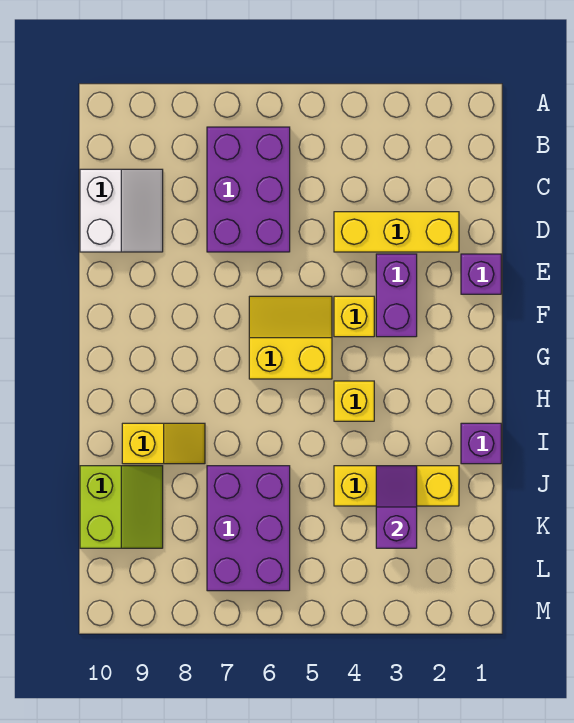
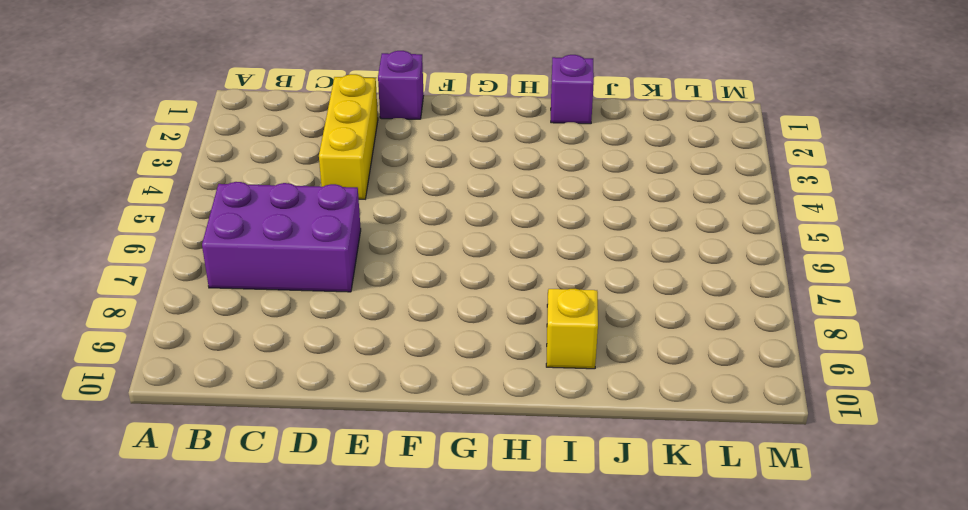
none -> white slope C9:D10 level 1 top 10
none -> purple brick E3:F3 level 1
none -> yellow brick F4 level 1

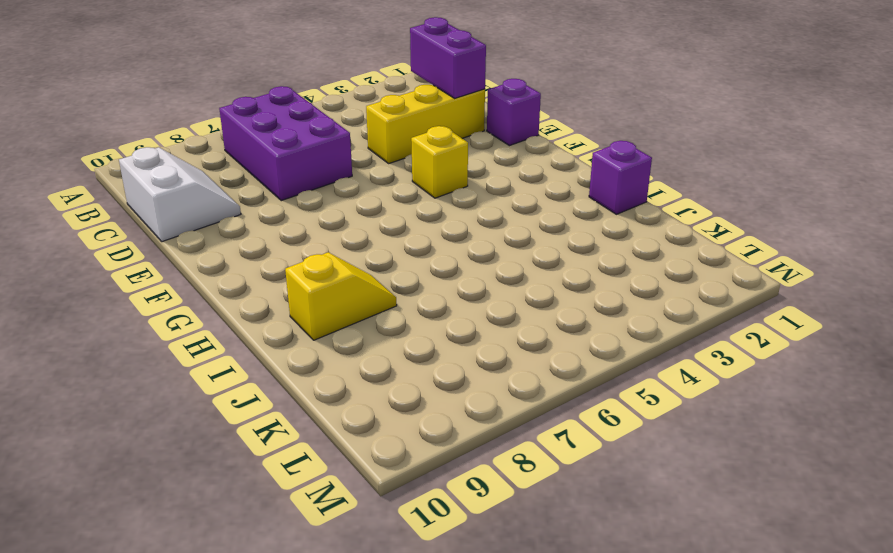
purple brick C2:D2 level 2 -> purple brick E3:F3 level 1
none -> yellow slope F5:G6 level 1 top G
none -> yellow brick H4 level 1
none -> yellow brick J2:J4 level 1

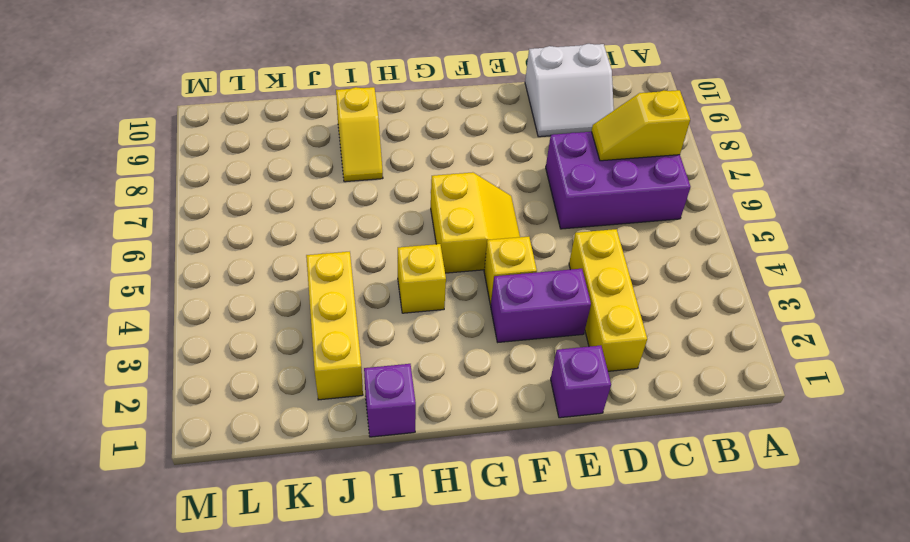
yellow slope B7:C7 level 2 top B -> none
none -> purple brick J6:L7 level 1
none -> lime slope J9:K10 level 1 top 10
none -> purple slope J3:K3 level 2 top K

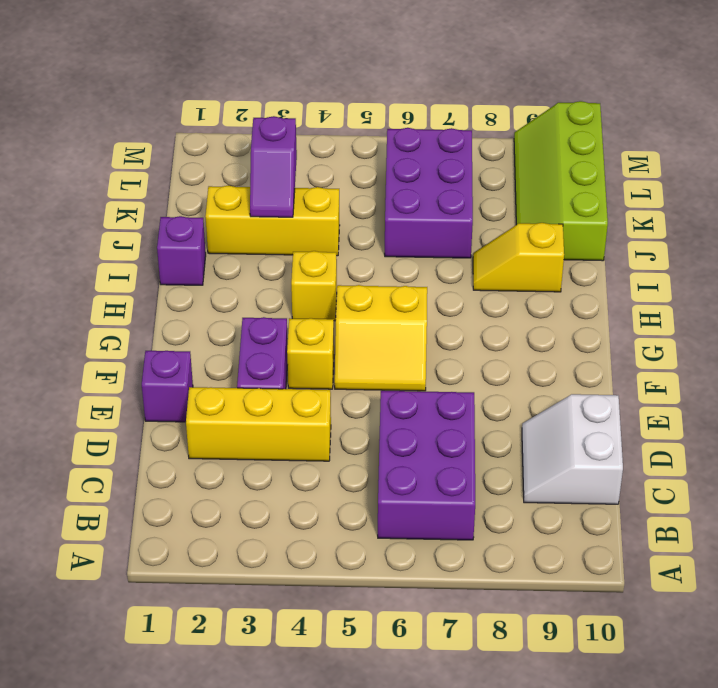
lime slope J9:M10 level 1 top 10 -> lime slope J9:K10 level 1 top 10

